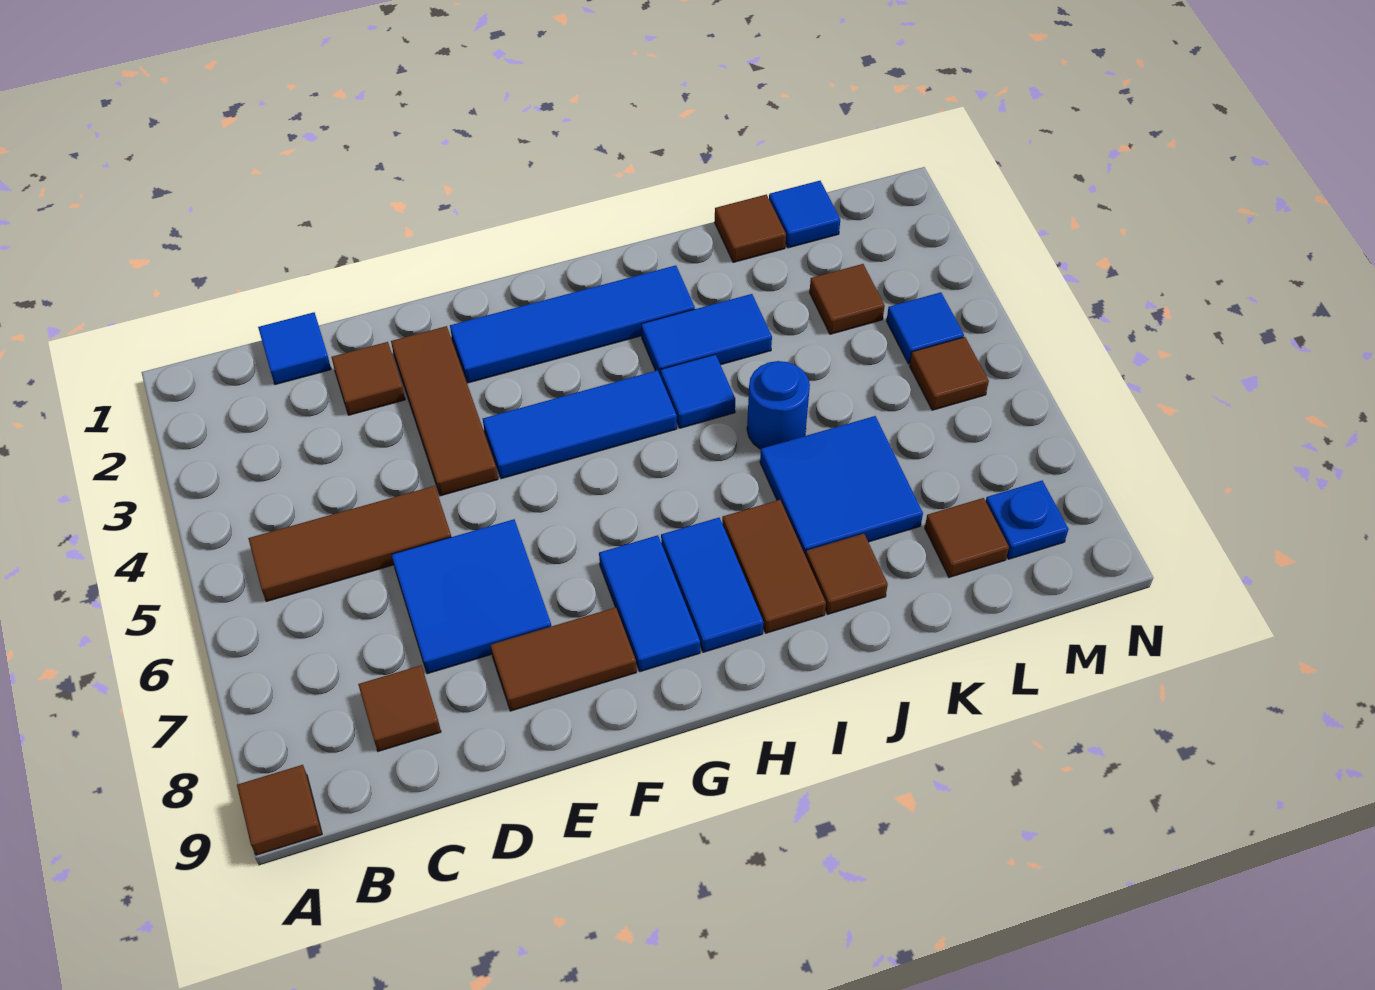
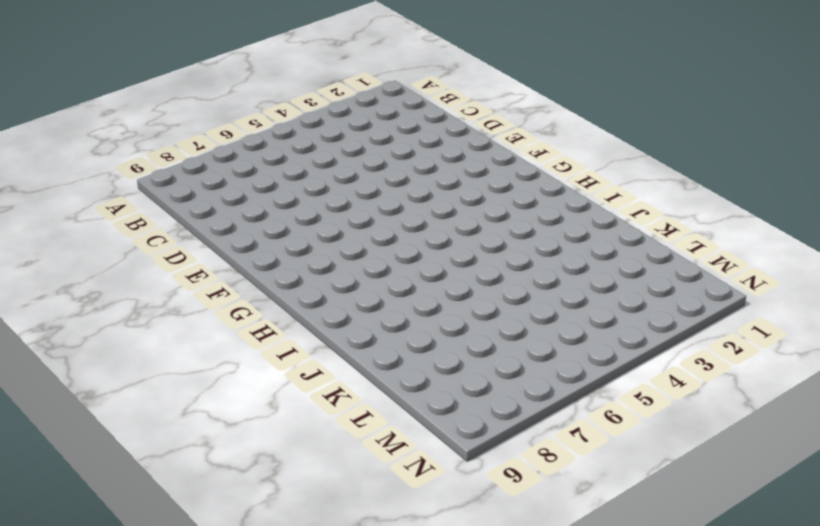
none -> brown tile A9 level 1
none -> brown tile B5:D5 level 1
none -> blue tile C1 level 1

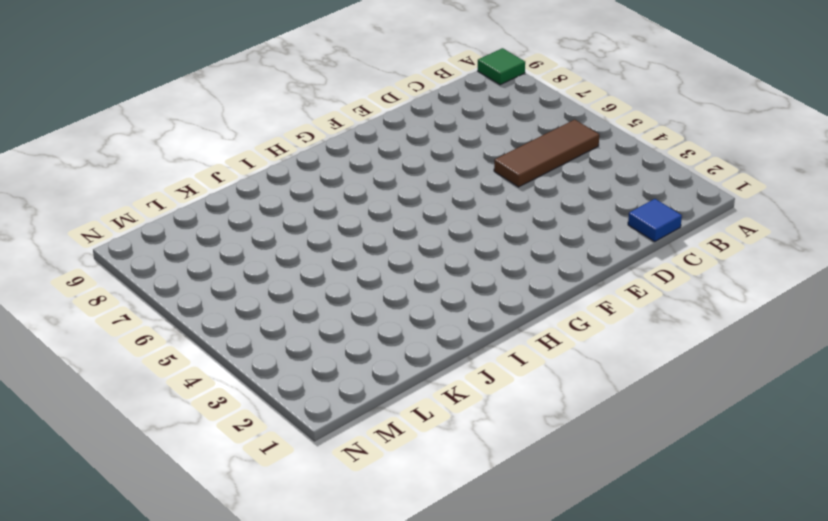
green tile A9 level 1 -> brown tile A9 level 1
none -> brown tile C8 level 1
none -> brown tile D2 level 1
none -> blue tile D6:E7 level 1

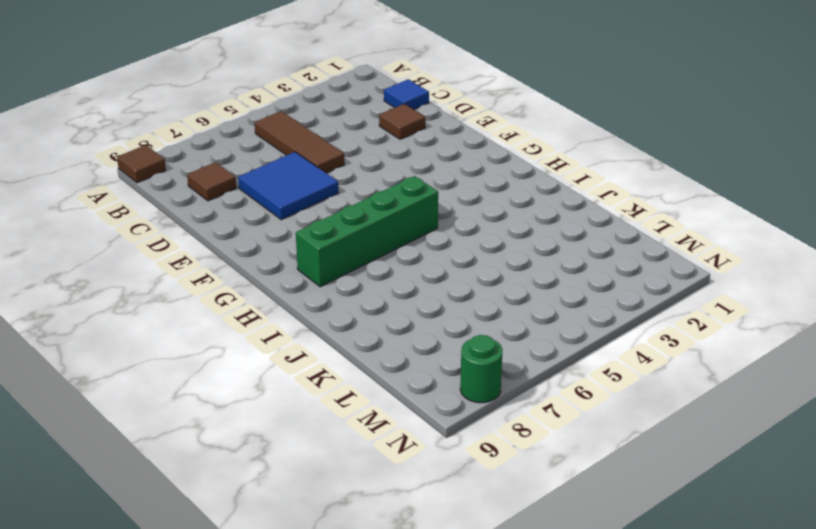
green brick H5:H8 level 1 -> blue tile H7:H8 level 1
green round brick N8 level 1 -> none
none -> brown tile E2:E4 level 1
none -> brown tile E8:F8 level 1
none -> blue tile F2:I2 level 1

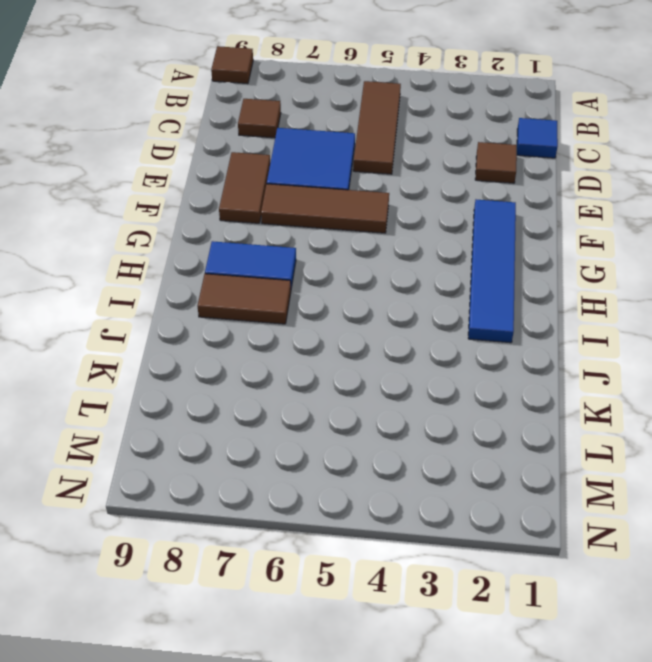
brown tile F5:F7 level 1 -> brown tile E2:E4 level 1
none -> blue tile F4:H4 level 1
none -> blue tile G7:G8 level 1
none -> blue tile I3:J3 level 1

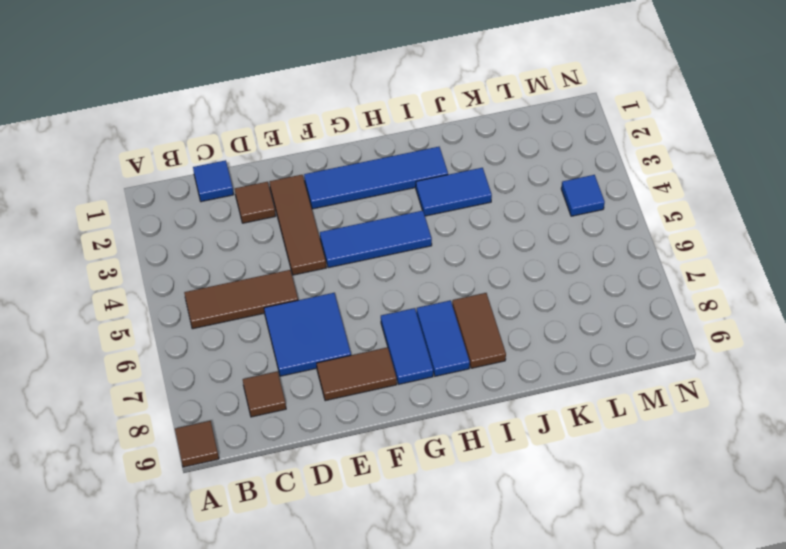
none -> blue tile I4 level 1
none -> blue round brick J5 level 1
none -> blue tile J6:K7 level 1

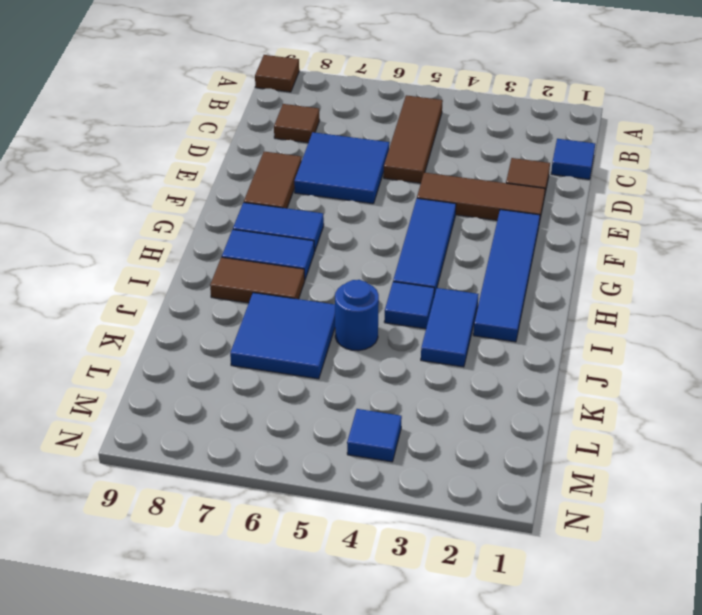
none -> brown tile J8 level 1
none -> brown tile K1 level 1
none -> blue tile L1 level 1

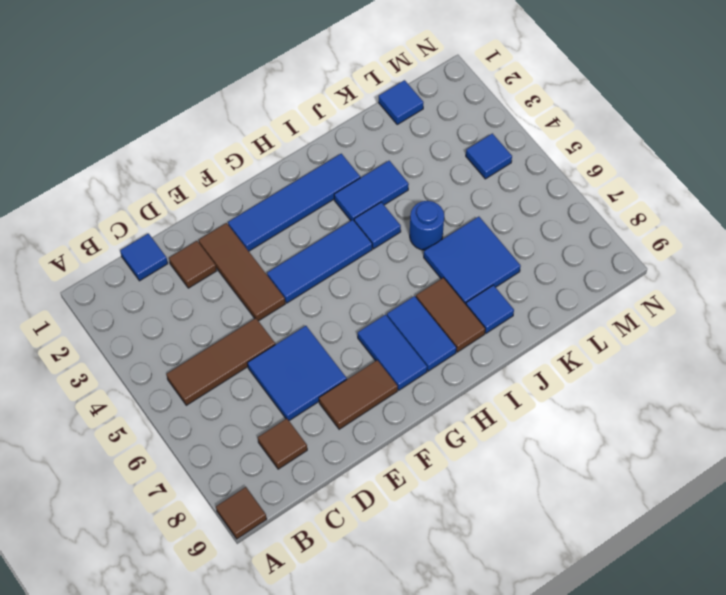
blue tile J8 level 1 -> brown tile J8 level 1
none -> brown tile K1 level 1
none -> brown tile L3 level 1
none -> brown tile L8 level 1

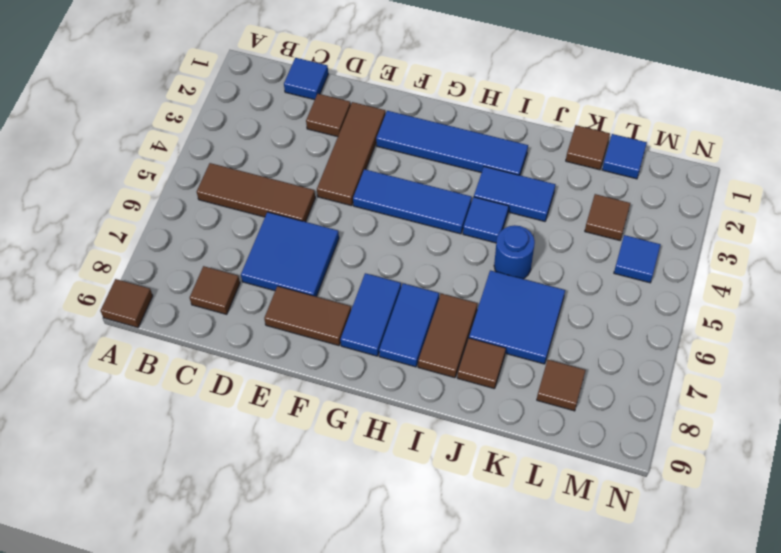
none -> brown tile M5 level 1
none -> blue plate M8 level 1

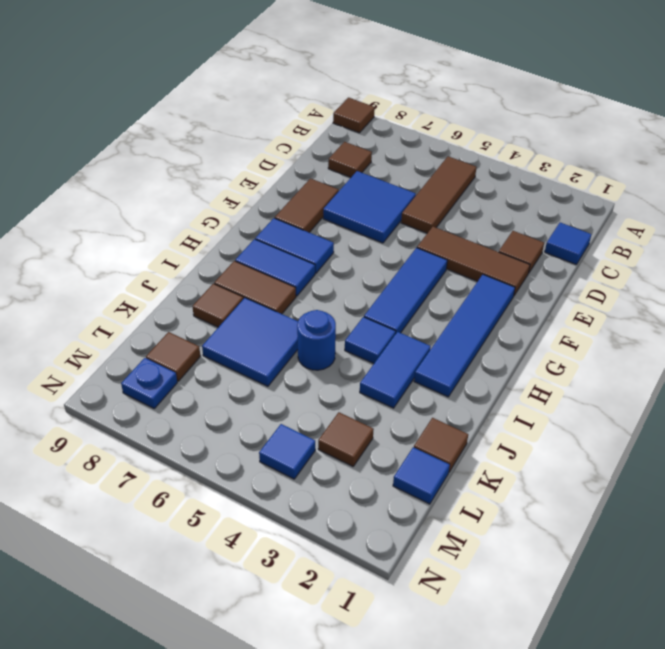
none -> brown tile M5 level 1

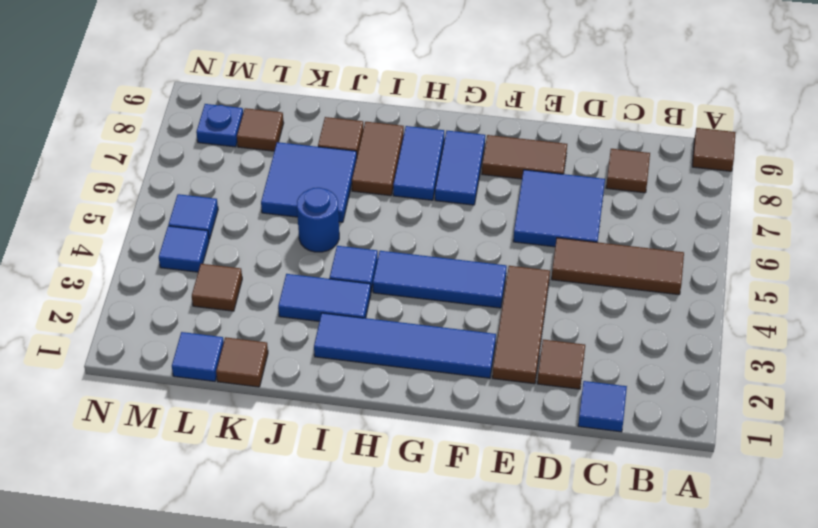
blue tile M5 level 1 -> brown tile M5 level 1

